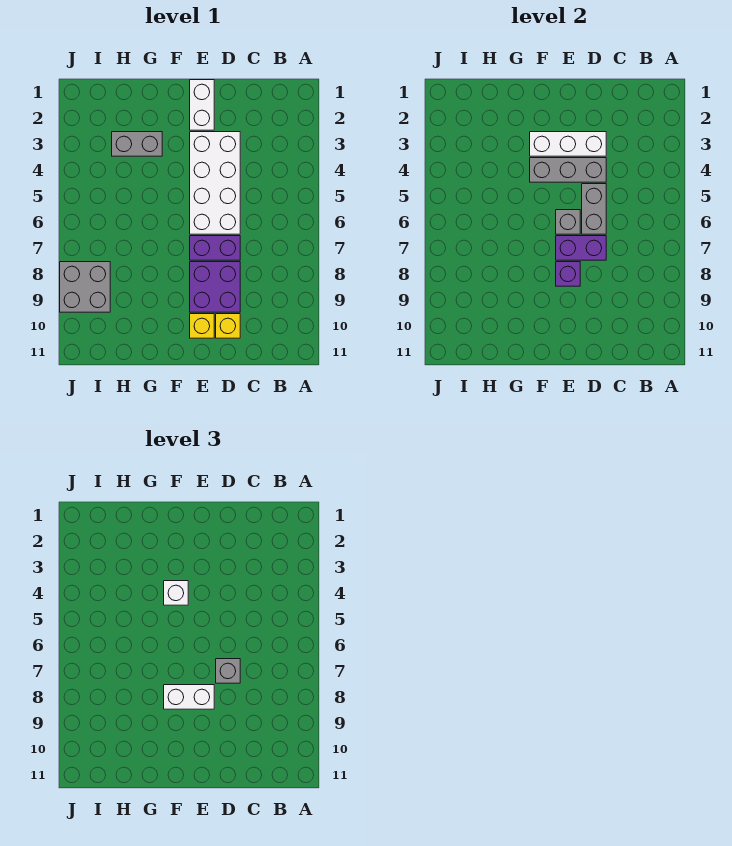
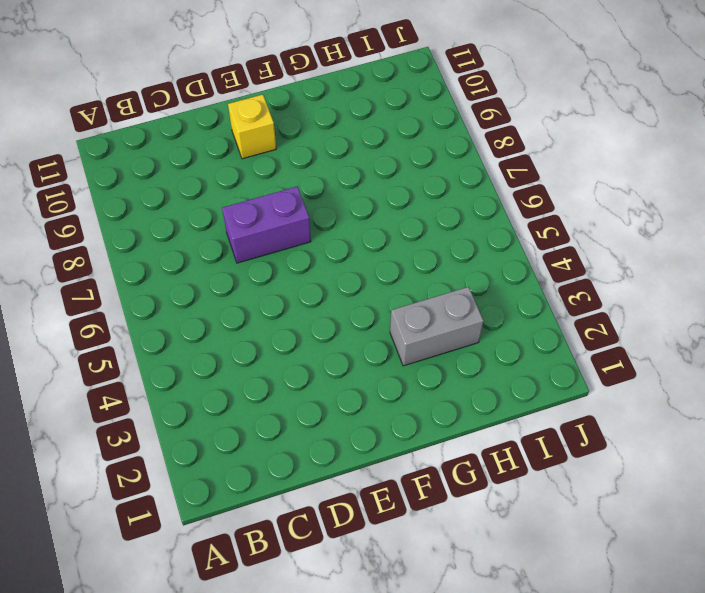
none -> white brick D3:E6 level 1
none -> purple brick D8:E9 level 1
none -> yellow brick D10 level 1

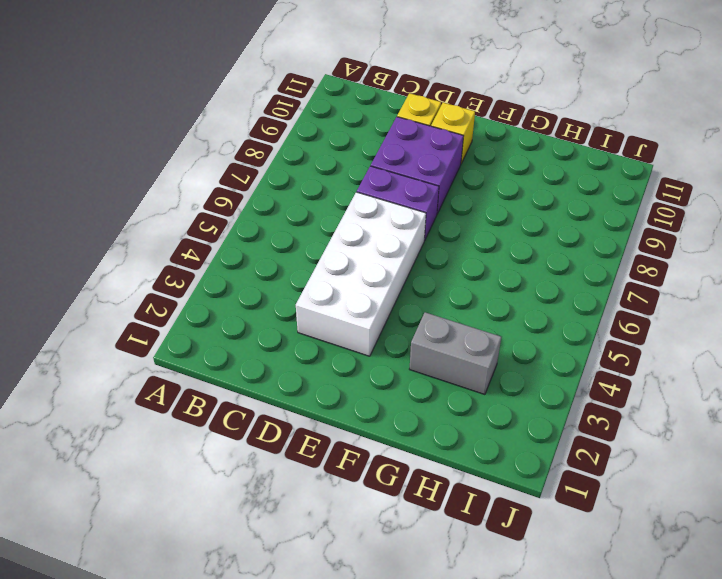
none -> white brick E1:E2 level 1
none -> grey brick I8:J9 level 1
none -> white brick D3:F3 level 2

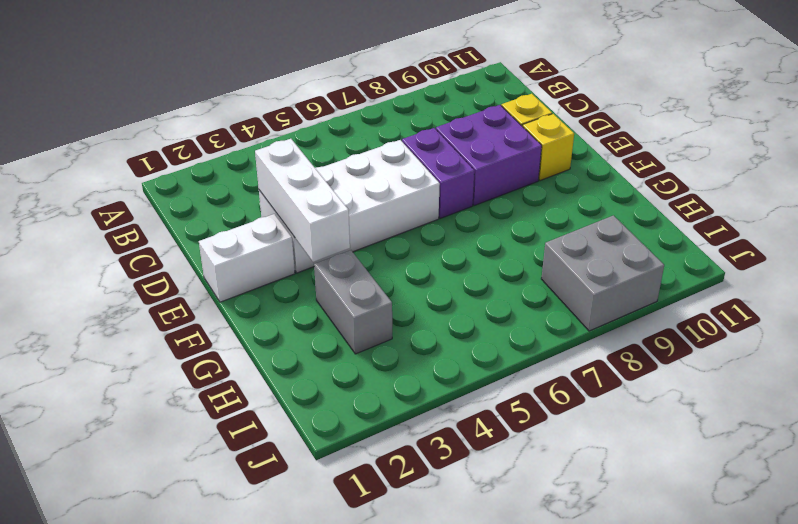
none -> grey brick D4:F4 level 2
none -> grey brick D5:D6 level 2
none -> purple brick D7:E7 level 2

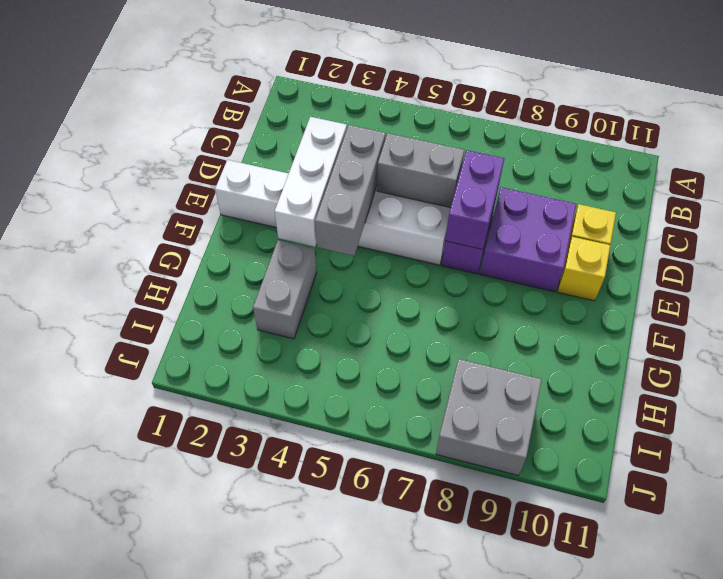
none -> grey brick E6 level 2
none -> purple brick E8 level 2
none -> grey brick D7 level 3

